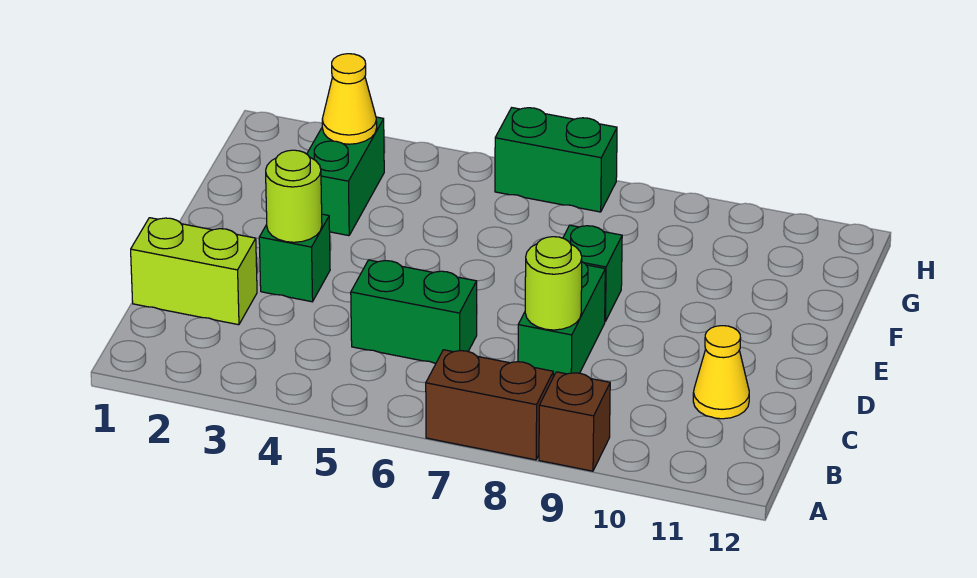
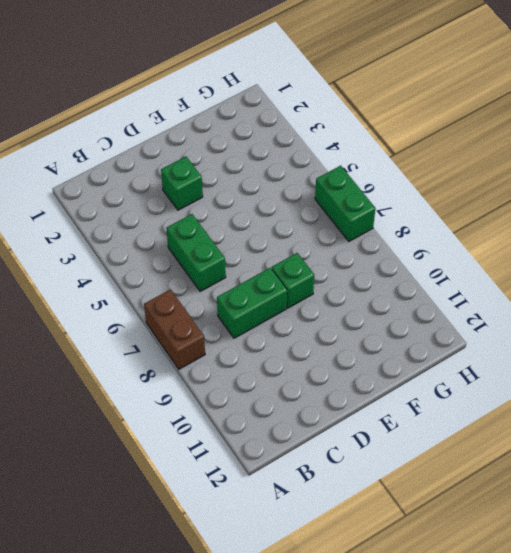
none -> brown brick A9 level 1
none -> lime brick C1:C2 level 1
none -> yellow cone C11 level 1

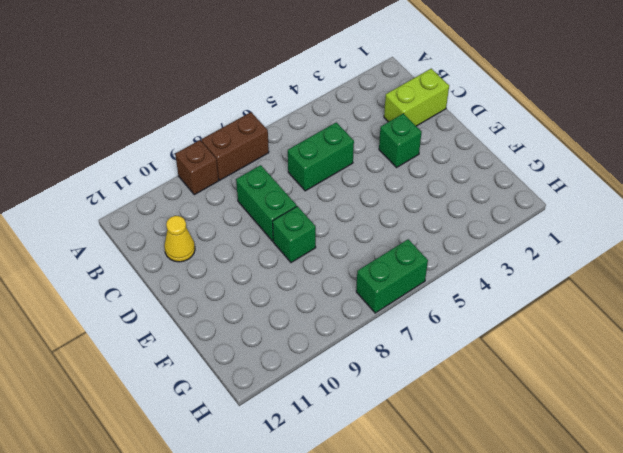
none -> green brick F3:G3 level 1
none -> lime round brick C8 level 2
none -> lime round brick D3 level 2

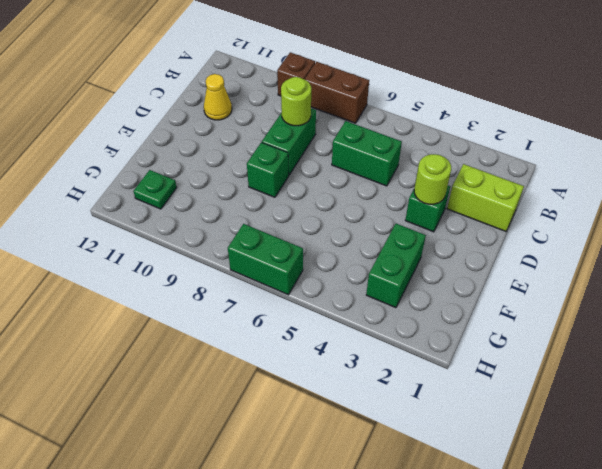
green plate G11 level 1 -> none
none -> yellow cone G3 level 2

